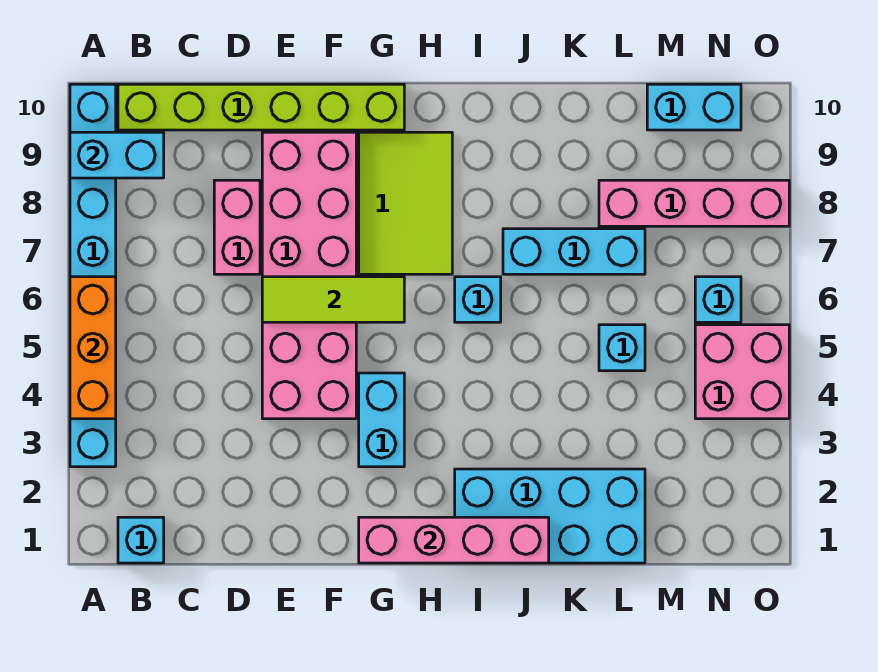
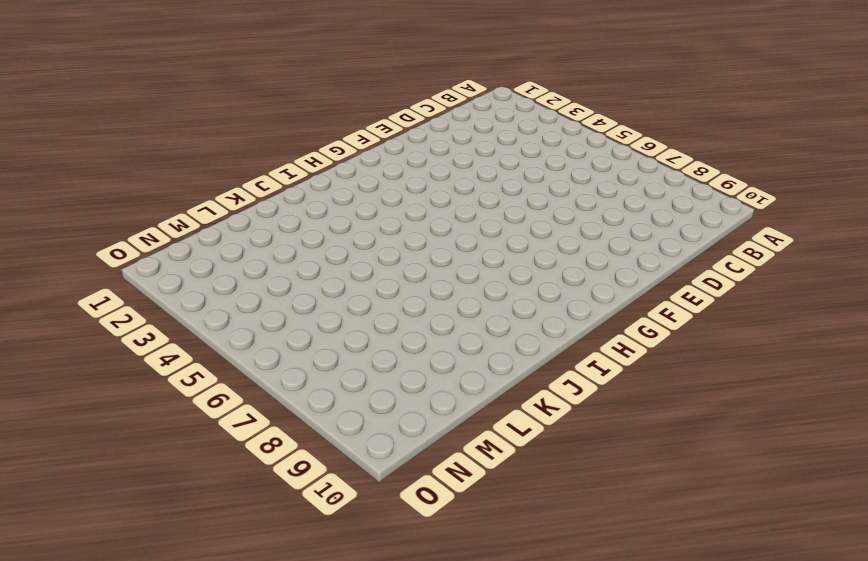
none -> cyan brick A3:A10 level 1
none -> cyan brick B1 level 1
none -> lime brick B10:G10 level 1

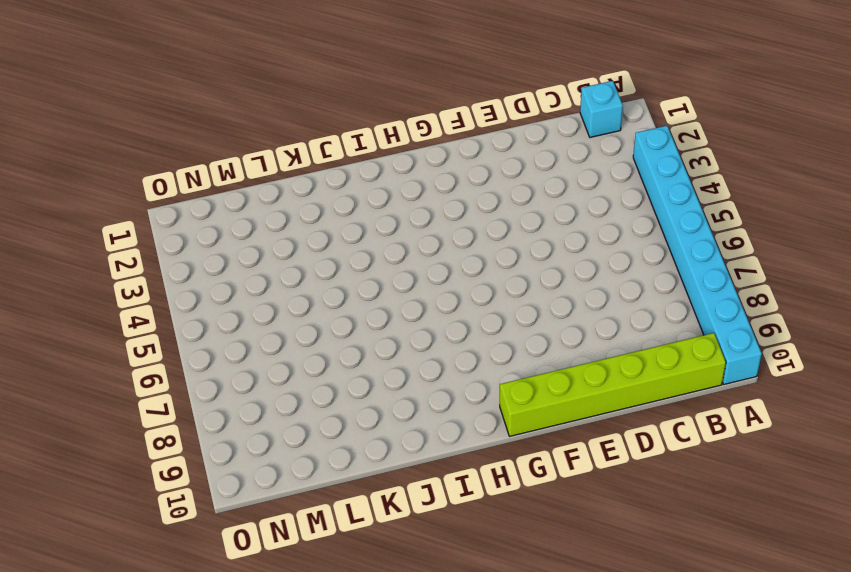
none -> pink brick D7:D8 level 1
none -> pink brick E4:F9 level 1
none -> cyan brick G3:G4 level 1

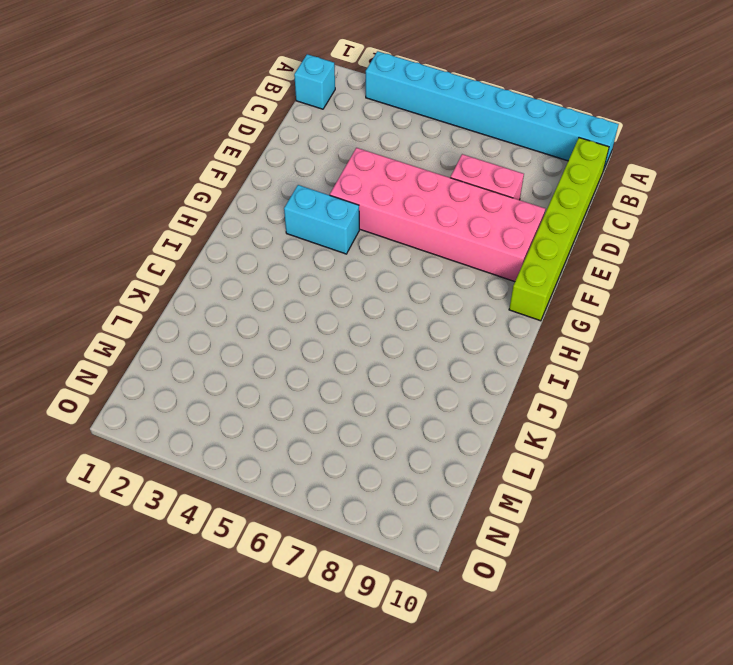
none -> lime tile G7:H9 level 1
none -> cyan brick I1:L2 level 1
none -> cyan brick I6 level 1

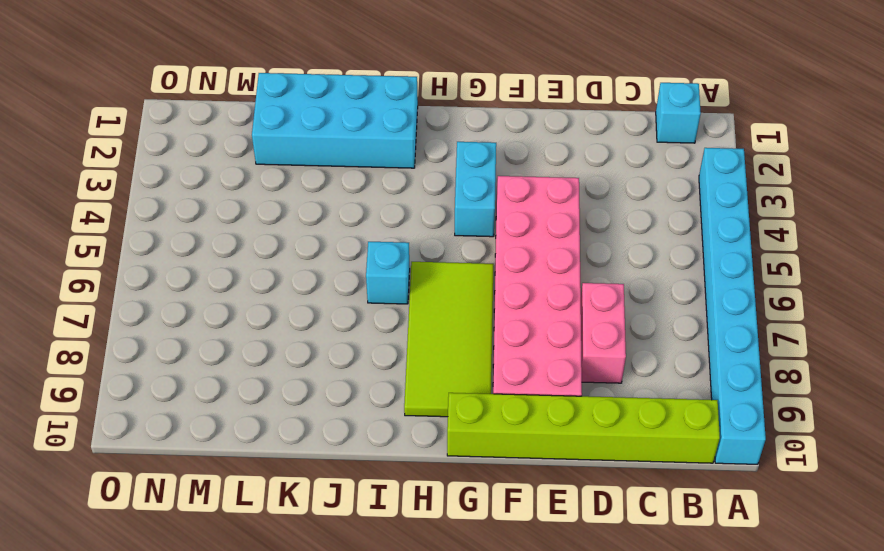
lime tile G6:H9 level 1 -> lime tile G7:H9 level 1
none -> cyan brick J7:L7 level 1
none -> cyan brick L5 level 1
none -> pink brick L8:O8 level 1

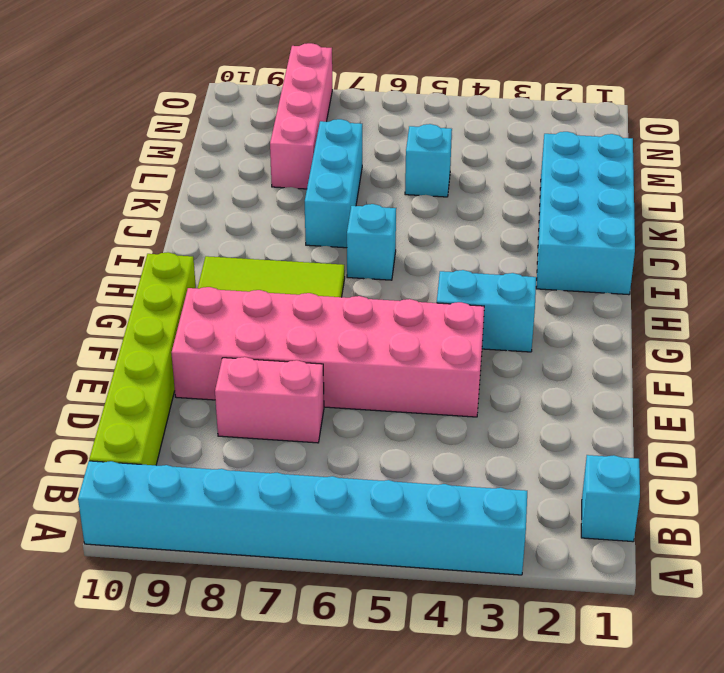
none -> cyan brick M10:N10 level 1
none -> pink brick N4:O5 level 1
none -> cyan brick N6 level 1

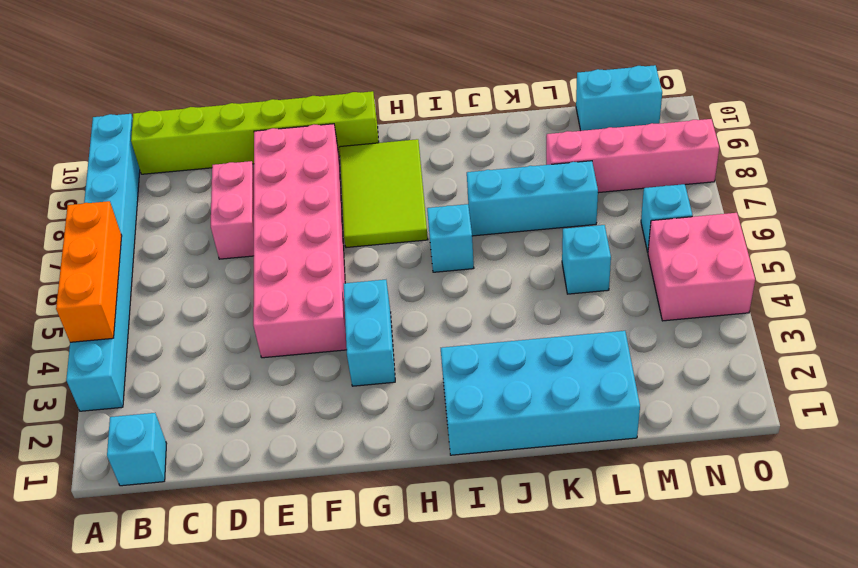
none -> cyan brick A9:B9 level 2
none -> lime tile E6:G6 level 2
none -> pink brick G1:J1 level 2

